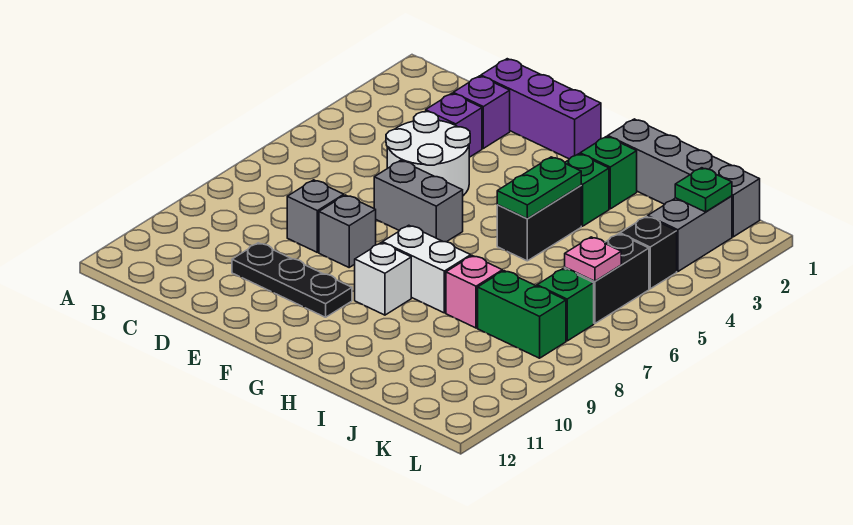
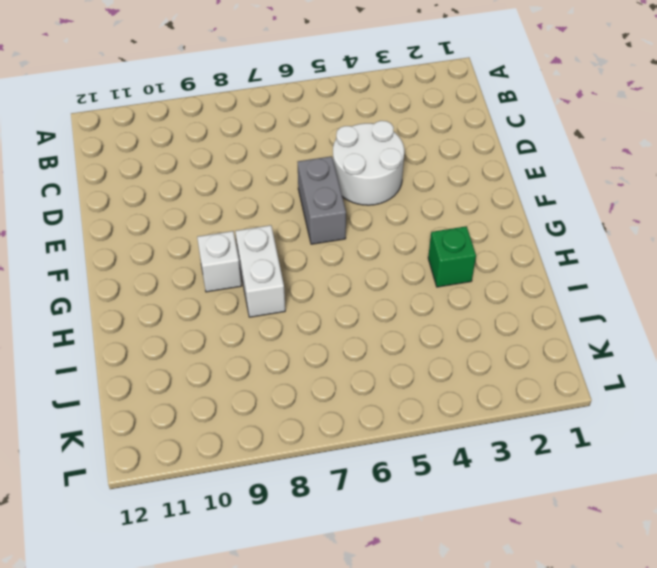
none -> purple brick D1:F1 level 1
none -> purple brick D2 level 1
none -> purple brick D3 level 1

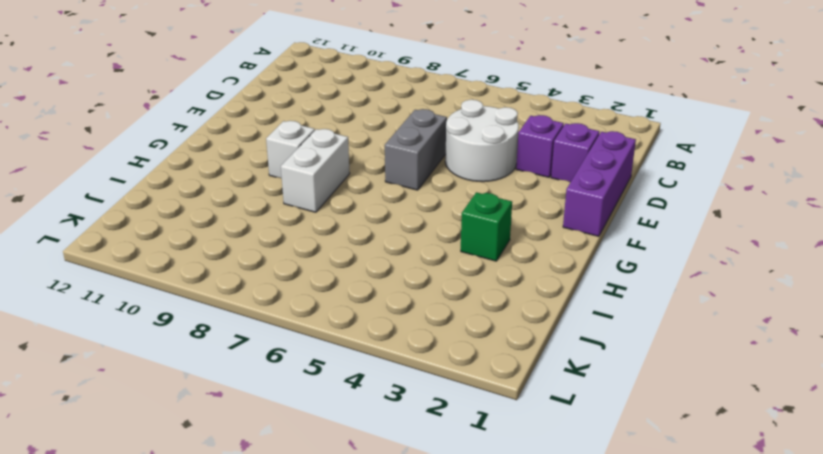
none -> grey brick D8 level 1
none -> black plate D10:F10 level 1
none -> grey brick E8 level 1

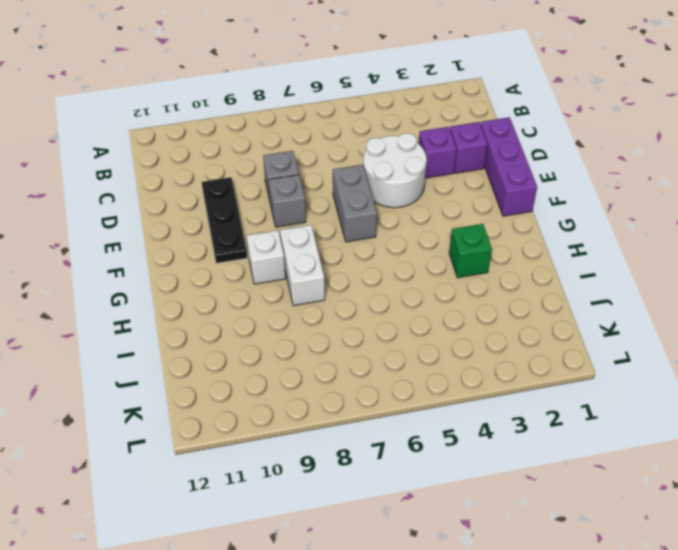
none -> grey brick H1:K1 level 1
none -> green brick H2 level 1
none -> black brick H4:H5 level 1

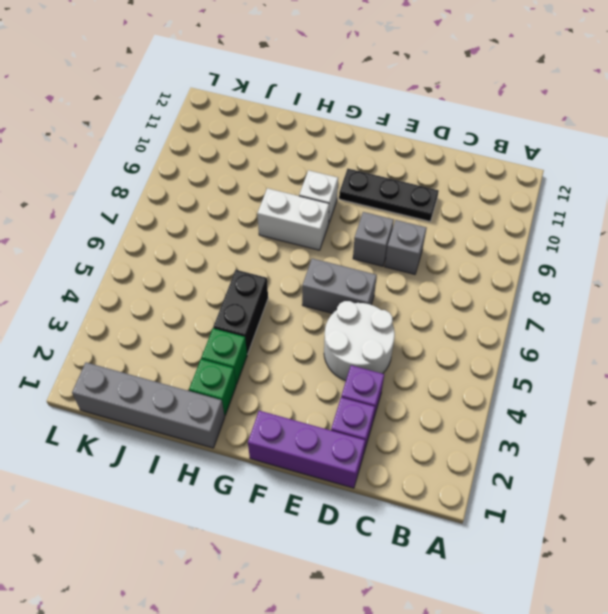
none -> pink brick I8 level 1
none -> green brick J8:K8 level 1
none -> grey brick K2:K3 level 1

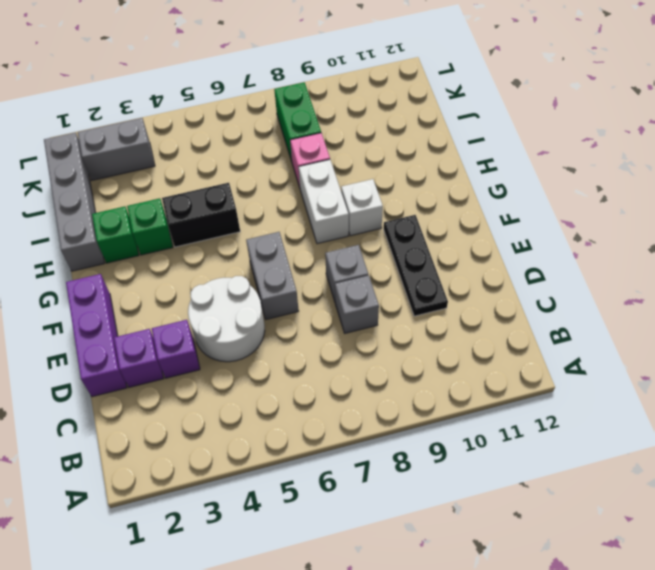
none -> black brick K4 level 1
none -> black brick K5:K6 level 1
none -> green brick K7 level 1

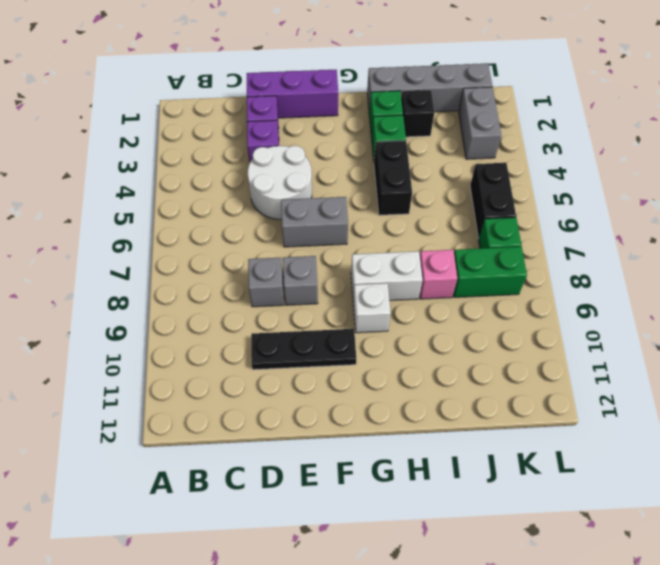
black brick I2 level 1 -> black brick K4 level 1
none -> green plate H4:H5 level 2
none -> green plate K2 level 2
none -> pink plate K6 level 2

